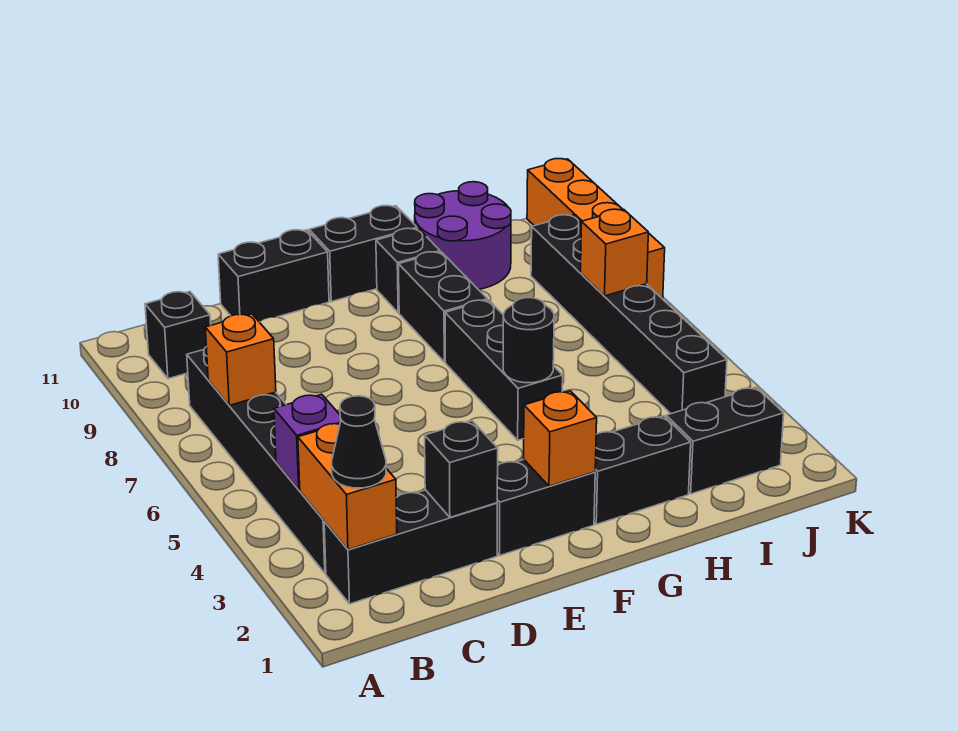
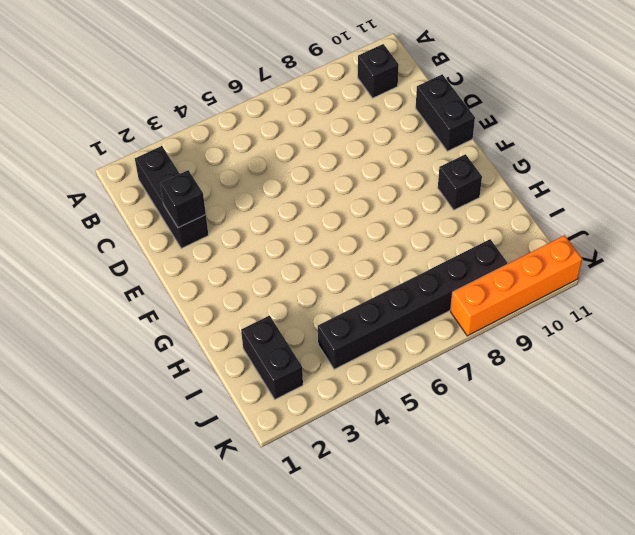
none -> black brick B3:B8 level 1
none -> black brick E2:F2 level 1
none -> black brick F11:G11 level 1

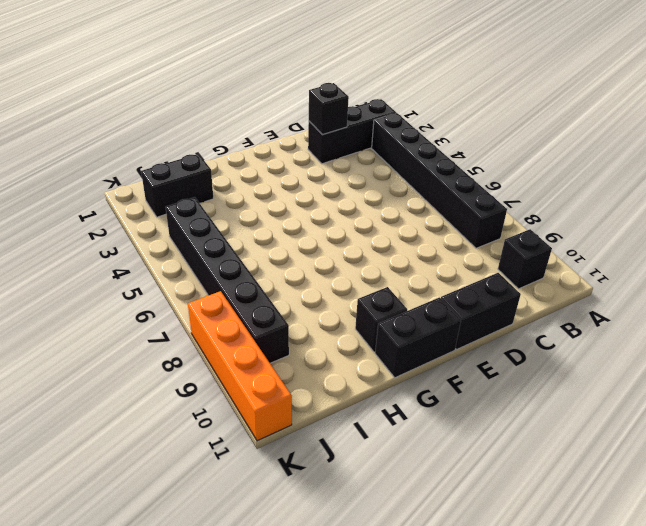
none -> black brick E2:F2 level 1
none -> black brick G2:H2 level 1
none -> black brick G5:G7 level 1

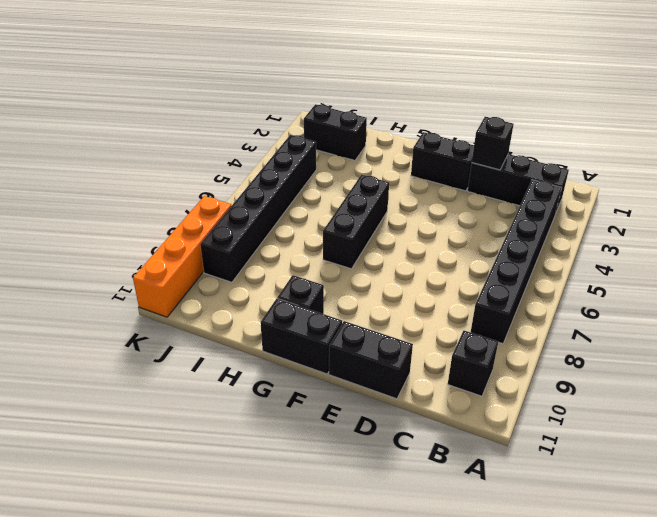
none -> black brick G2:H2 level 1
none -> black brick G8:G9 level 1
none -> purple round brick H10:I11 level 1

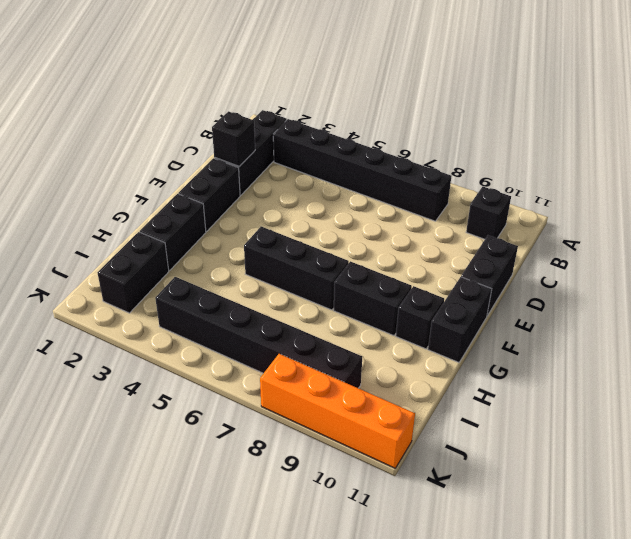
none -> purple round brick H10:I11 level 1
none -> orange brick B2:B3 level 2
none -> purple brick B4 level 2

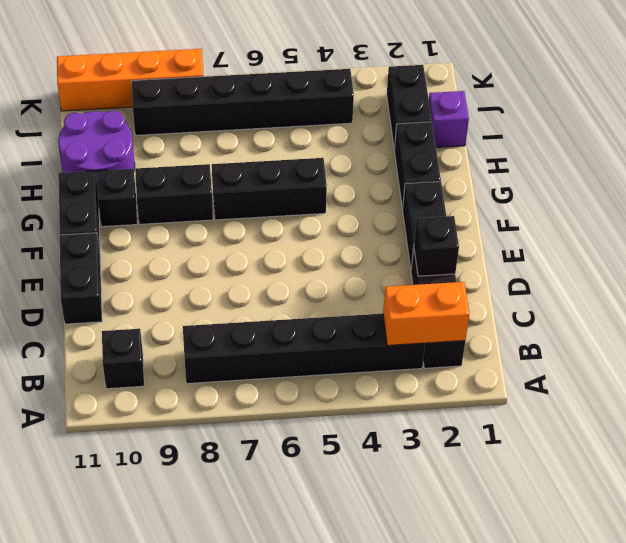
purple brick I1 level 1 -> purple brick B4 level 2
none -> orange brick B7 level 2
none -> orange brick F2 level 2
none -> black round brick G5 level 2

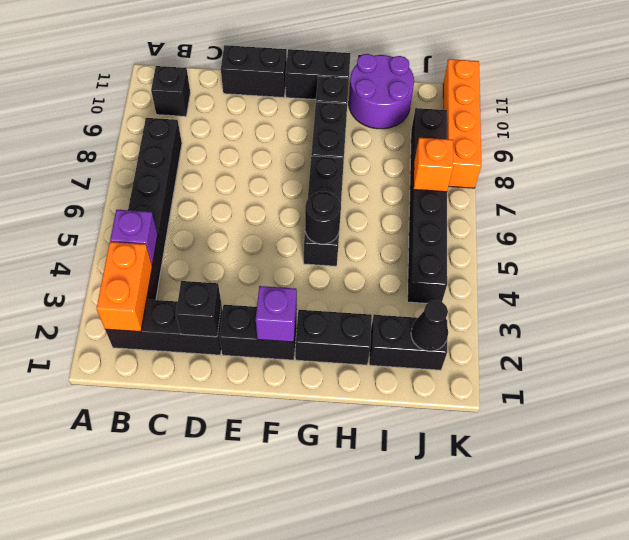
purple brick F2 level 2 -> orange brick F2 level 2
black cone J2 level 2 -> black cone B2 level 3
none -> orange brick B7 level 2

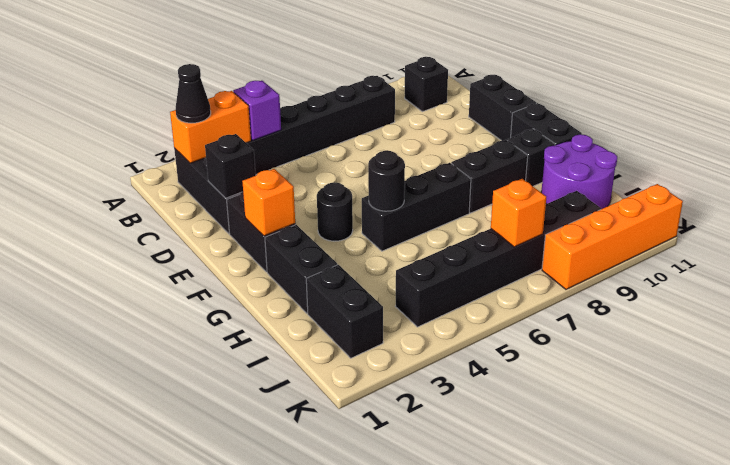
black round brick F4 level 1 -> none
none -> orange brick B7 level 2

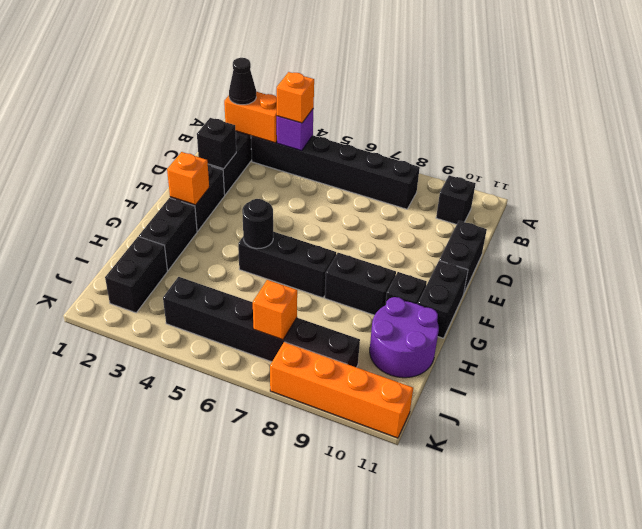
orange brick B4 level 3 -> orange brick B7 level 2

